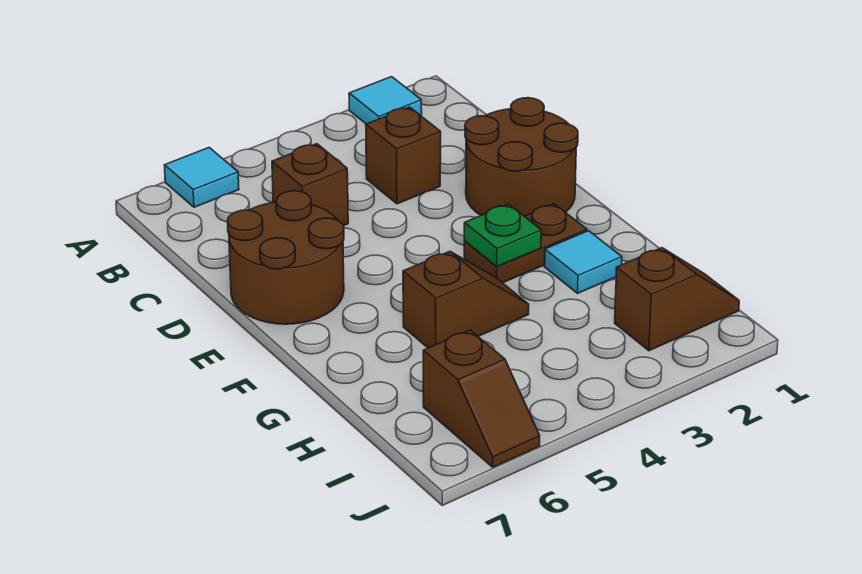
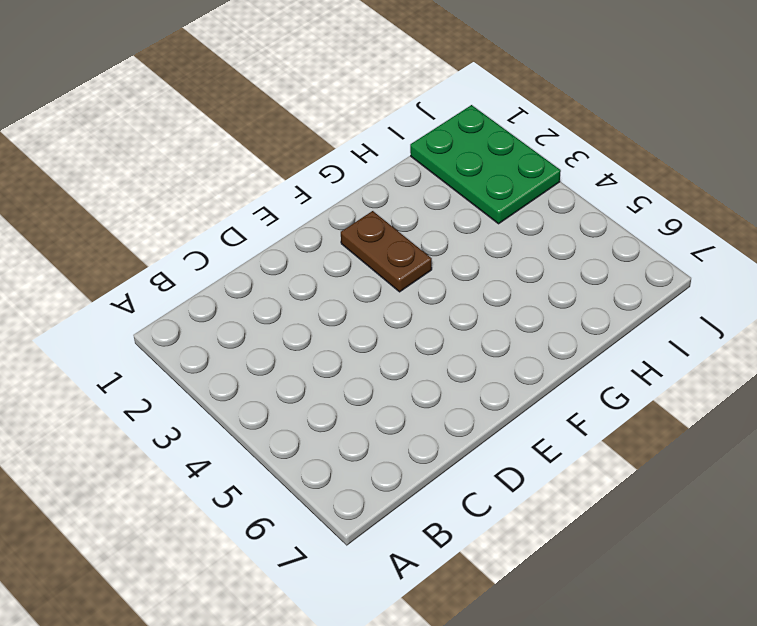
green plate I1:J3 level 1 -> brown slope I1:I2 level 1 top 2
none -> cyan tile A2 level 1
none -> cyan tile A6 level 1
none -> brown brick C3 level 1

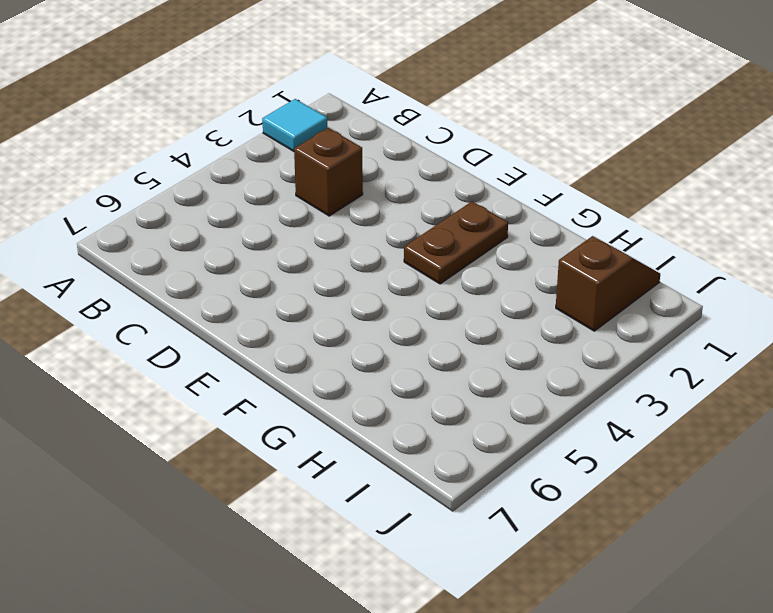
none -> cyan tile A6 level 1
none -> brown brick C5 level 1
none -> brown round brick D1:E2 level 1

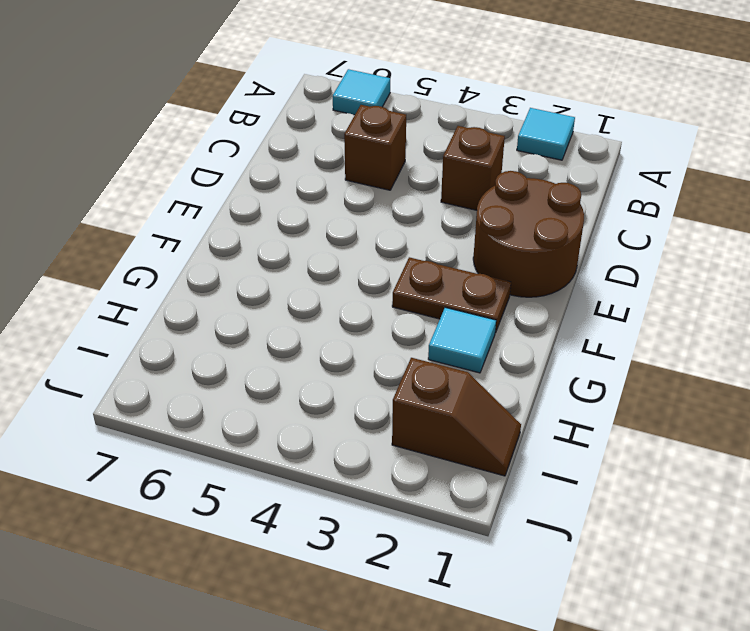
none -> brown round brick D6:E7 level 1
none -> brown slope G4:G5 level 1 top 5
none -> brown slope I6:J6 level 1 top I

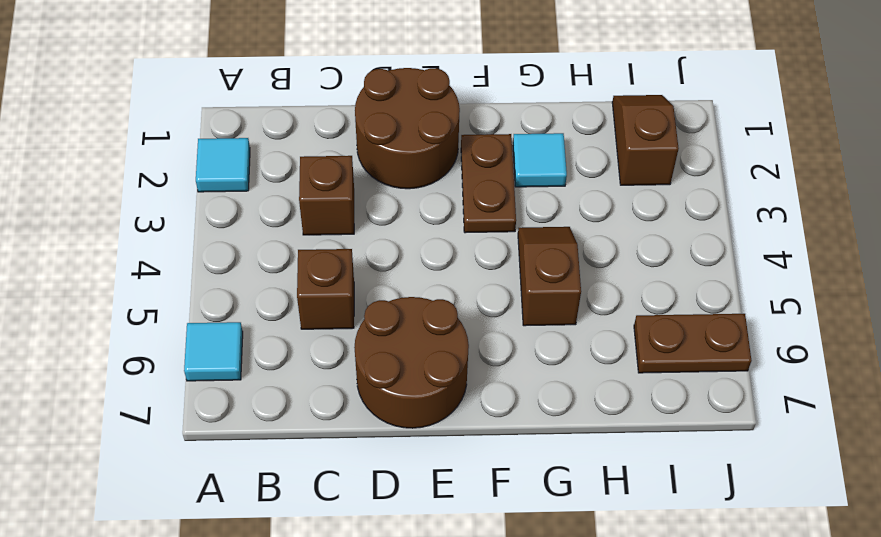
brown plate I6:J6 level 1 -> brown slope I6:J6 level 1 top I
none -> green plate F3 level 2

